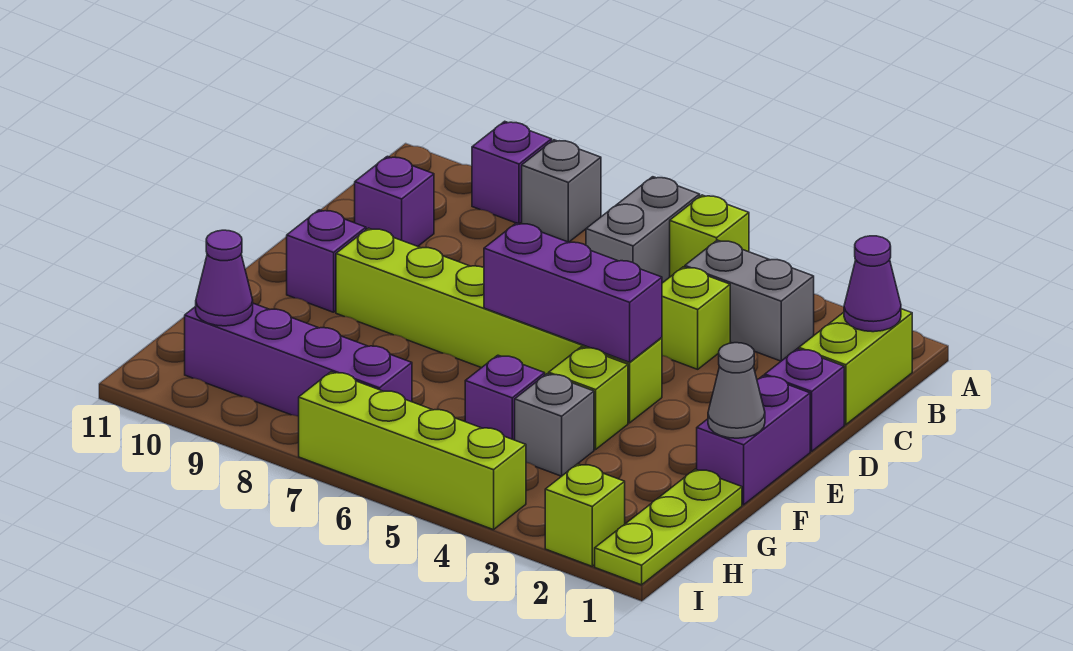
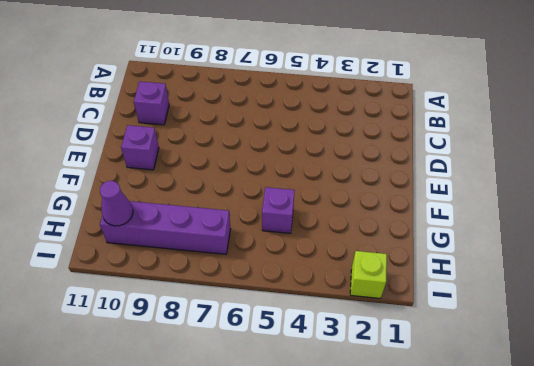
none -> lime brick A5 level 1
none -> grey brick A6:B6 level 1
none -> grey brick A8 level 1

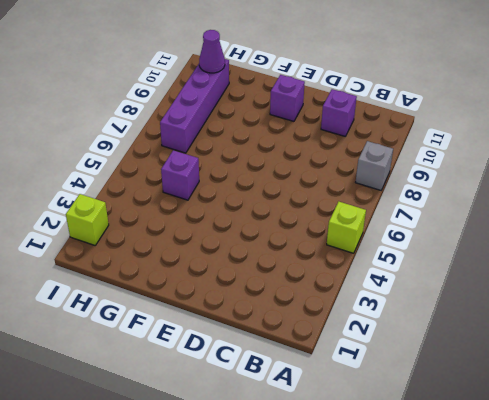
none -> grey brick A6:B6 level 1
none -> purple brick A9 level 1
none -> lime brick B1:C1 level 1

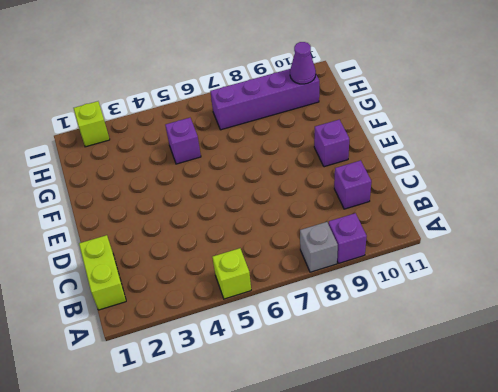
none -> grey brick A6:B6 level 1
none -> grey brick B3:B4 level 1
none -> lime brick C4 level 1

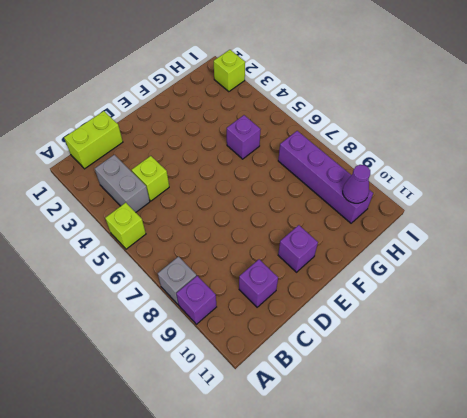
none -> grey brick A6:B6 level 1
none -> purple brick D1 level 1
none -> purple brick E1:F1 level 1

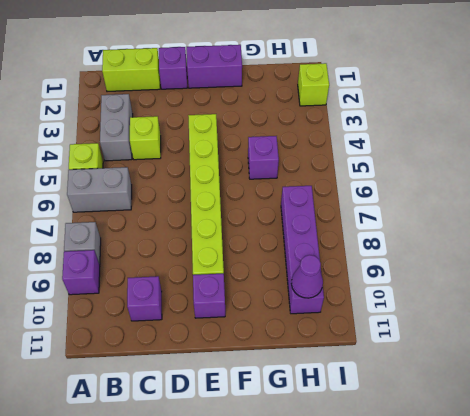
none -> lime brick F4 level 1
none -> lime plate G1:I1 level 1
none -> grey brick G4 level 1

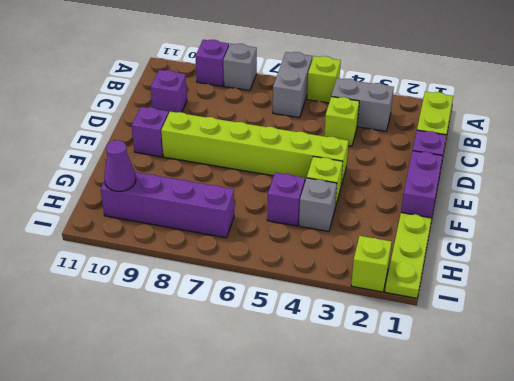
none -> lime brick I4:I7 level 1
none -> purple cone B1 level 2
none -> purple brick E4:E6 level 2

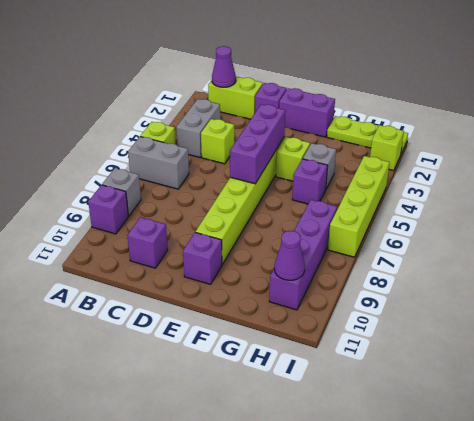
none -> grey cone F1 level 2

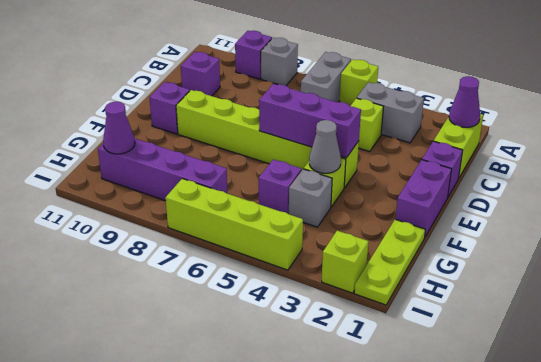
grey cone F4 level 2 -> grey cone F1 level 2

